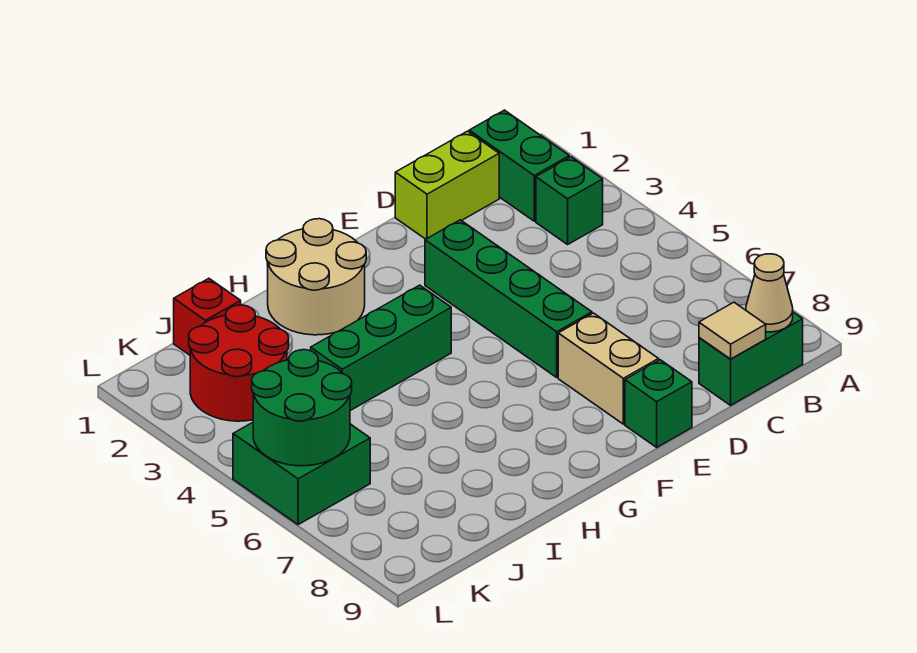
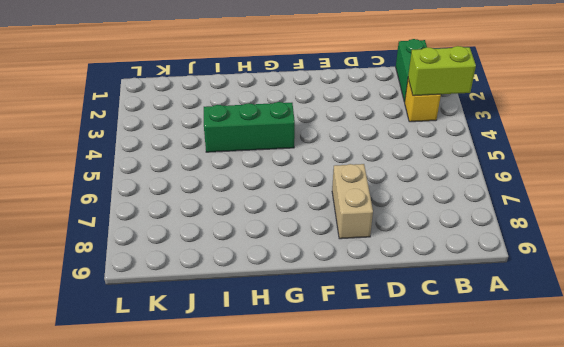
lime brick A3:B3 level 2 -> lime brick C1:D1 level 1
yellow brick B3 level 1 -> green brick B3 level 1
none -> green brick B9:C9 level 1
none -> green brick E3:E6 level 1
none -> green brick E9 level 1

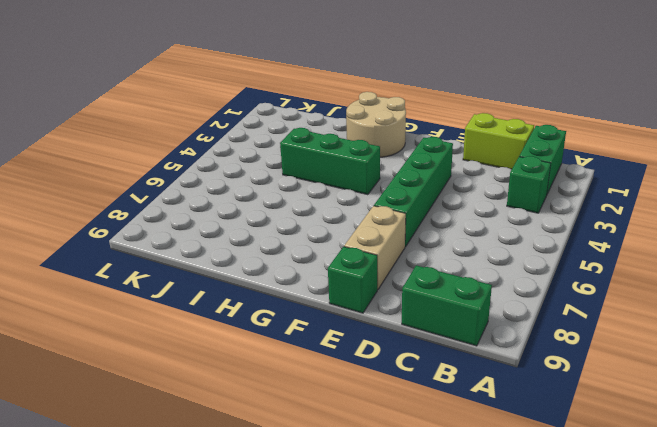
none -> red brick J1 level 1
none -> red round brick J2:K3 level 1
none -> green brick K5:L6 level 1

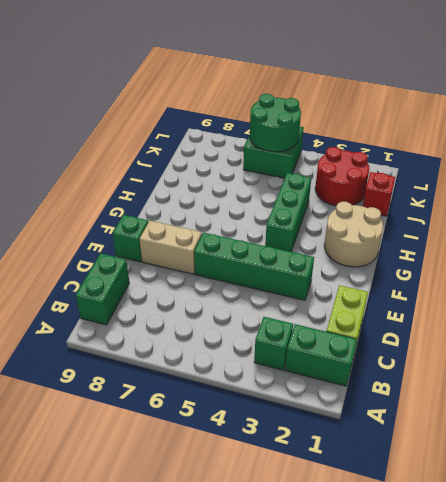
none -> tan cone B9 level 2
none -> tan tile C9 level 2

